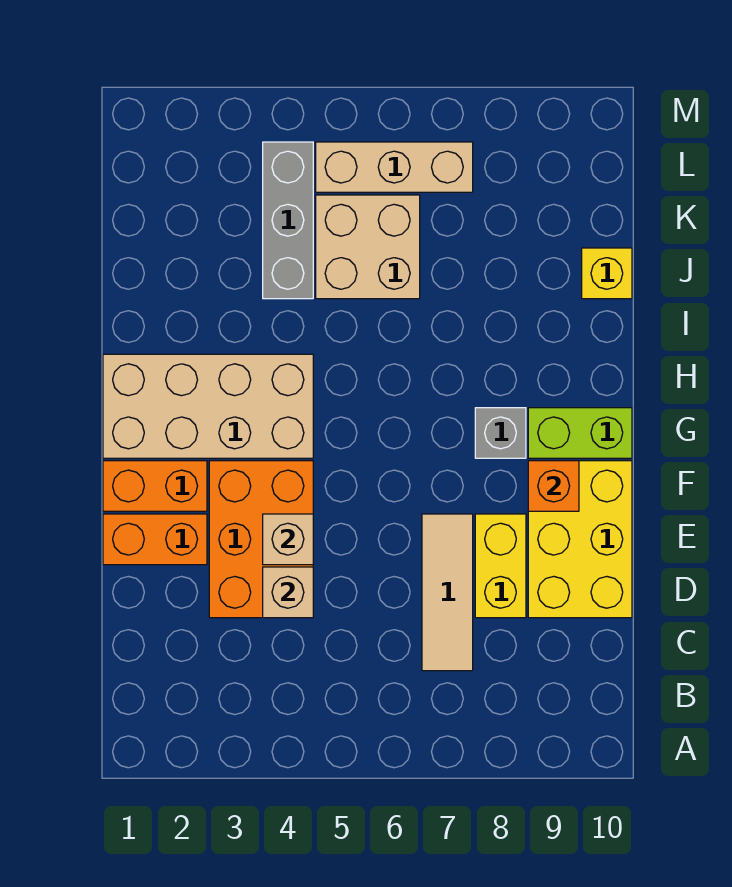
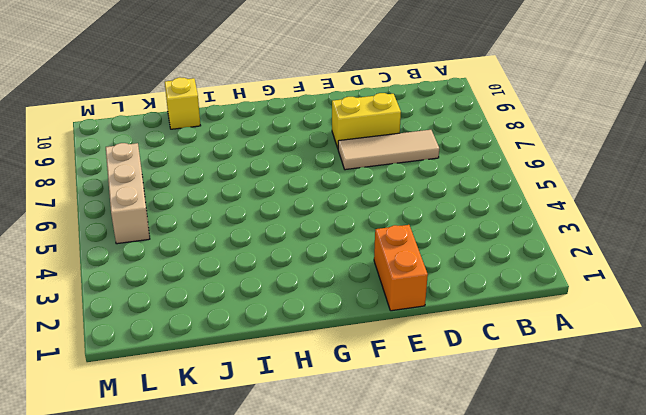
none -> orange brick D3:F4 level 1
none -> yellow brick D9:F10 level 1
none -> orange brick F1:F2 level 1

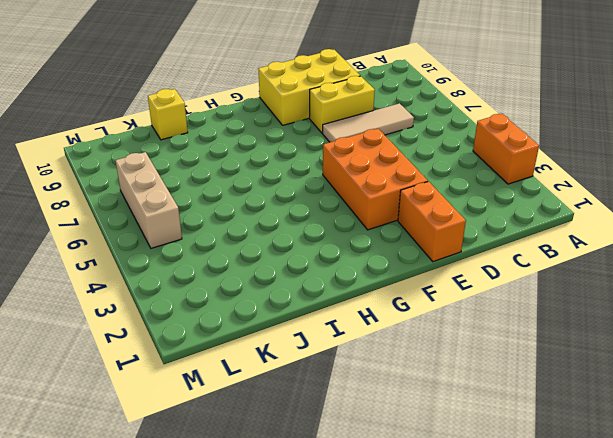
orange brick A3:A4 level 1 -> orange brick F1:F2 level 1
orange brick E3:F5 level 1 -> orange brick D3:F4 level 1
none -> tan brick G1:H4 level 1
none -> grey brick G8 level 1
none -> lime brick G9:G10 level 1

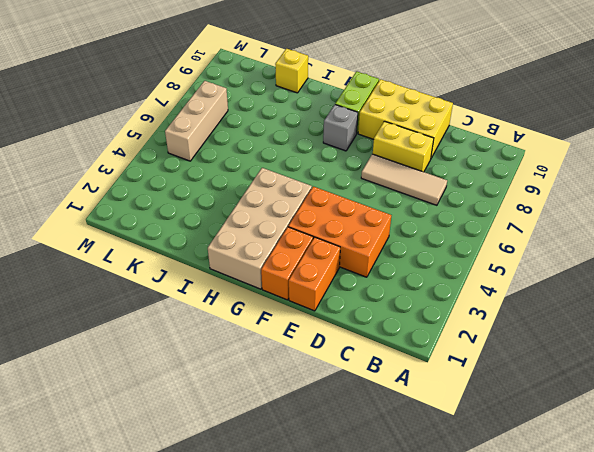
none -> grey brick J4:L4 level 1
none -> tan brick J5:K6 level 1
none -> tan brick D4 level 2

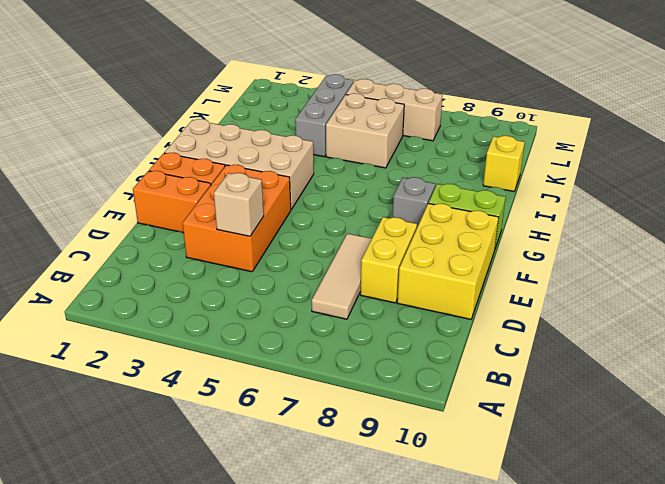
none -> tan brick E4 level 2
none -> orange brick F9 level 2

